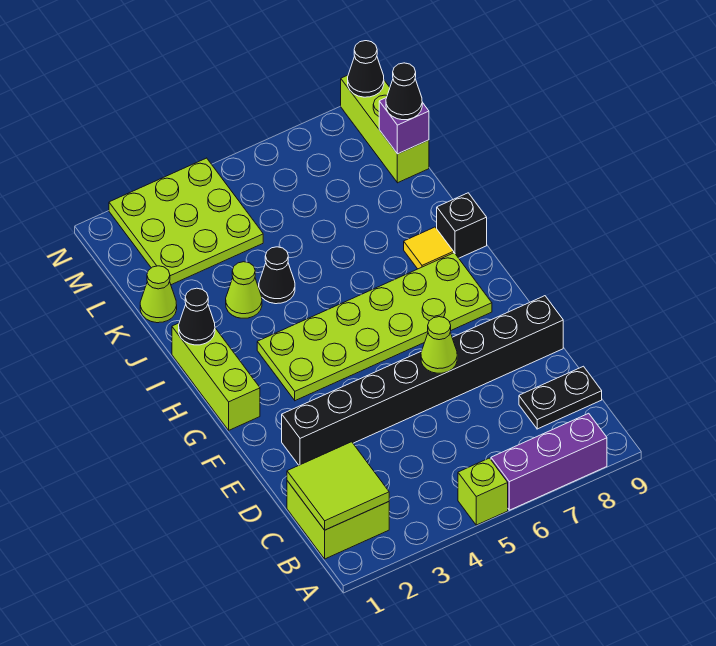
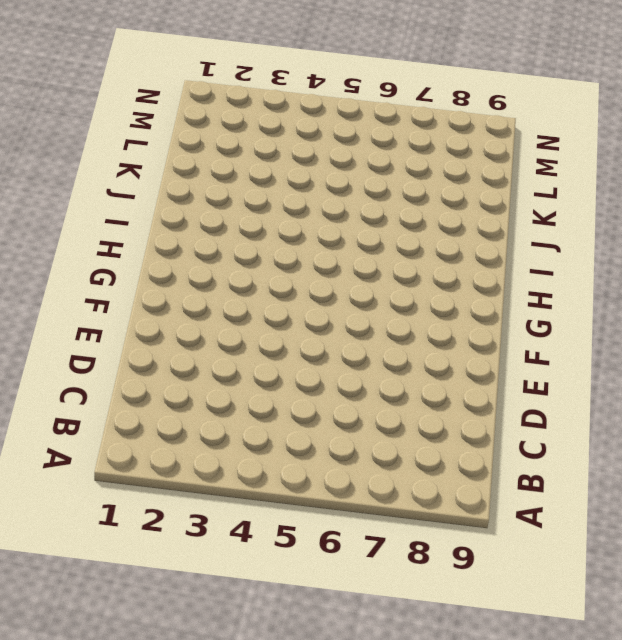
none -> lime brick A5 level 1
none -> purple brick A6:A8 level 1
none -> lime brick B1:C2 level 1

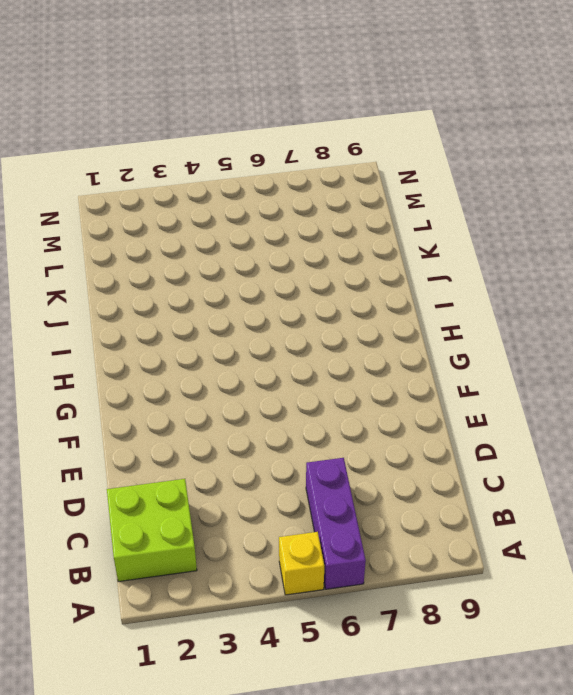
yellow brick A5 level 1 -> lime brick A5 level 1
purple brick A6:C6 level 1 -> purple brick A6:A8 level 1
none -> black plate C8:C9 level 1
none -> black brick E2:E9 level 1
none -> lime brick G1:I1 level 1

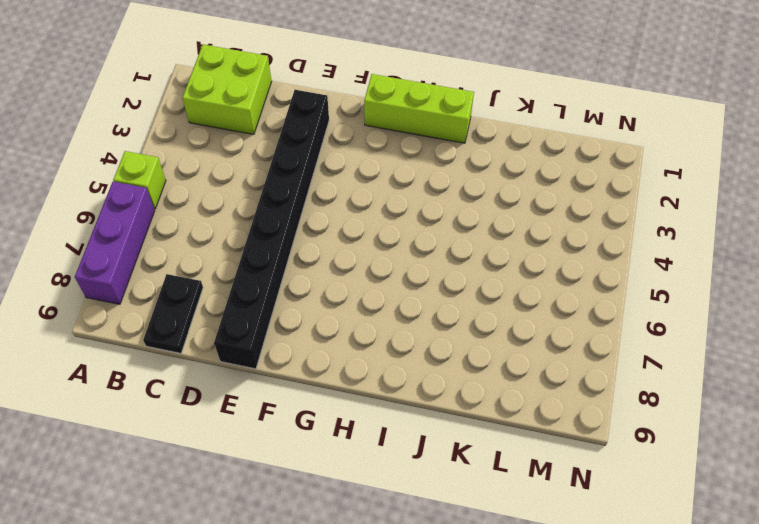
none -> lime plate G3:H8 level 1
none -> yellow tile I8 level 1
none -> black brick I9 level 1

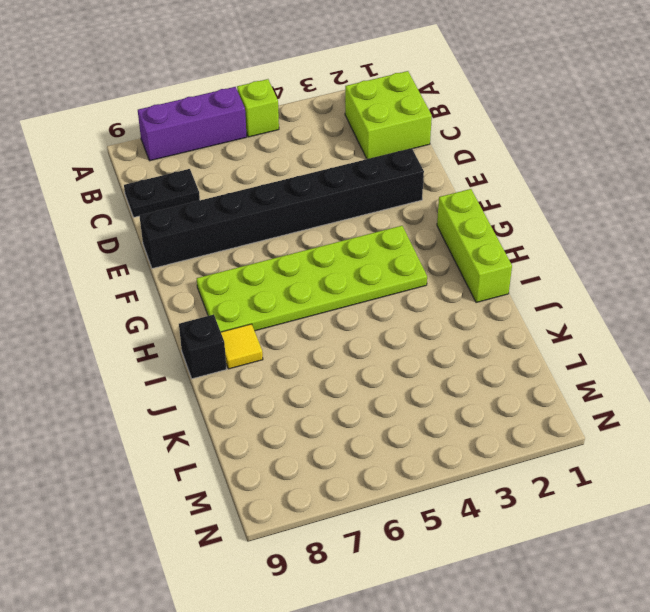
none -> lime cone J3 level 1
none -> black cone J4 level 1
none -> lime cone K1 level 1

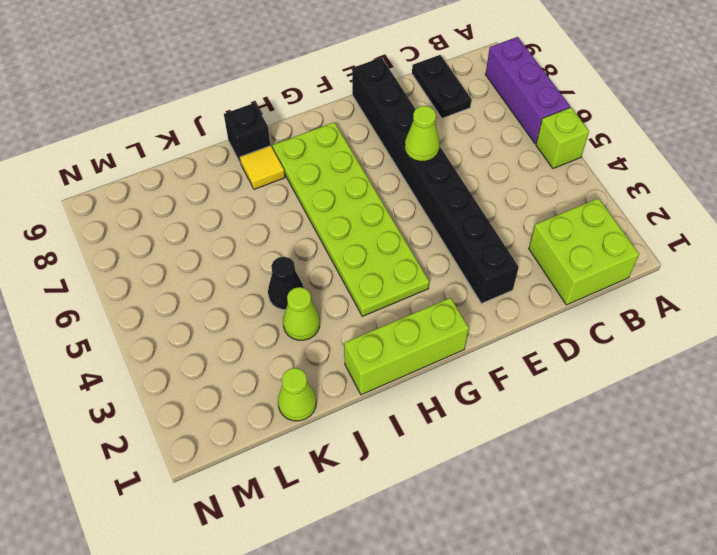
none -> lime plate L2:N4 level 1
none -> lime brick L9:N9 level 1
none -> lime tile B1:C2 level 2

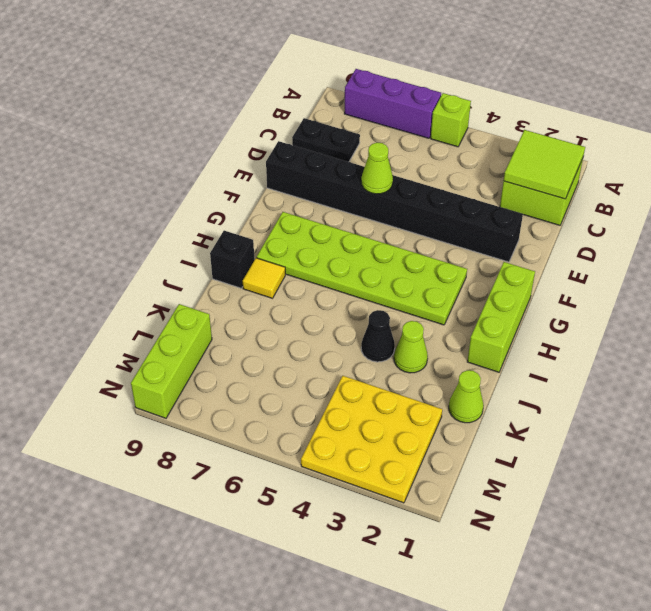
yellow plate L2:N4 level 1 -> lime plate L2:N4 level 1
none -> black cone I1 level 2
none -> purple brick L9 level 2
none -> black cone N9 level 2

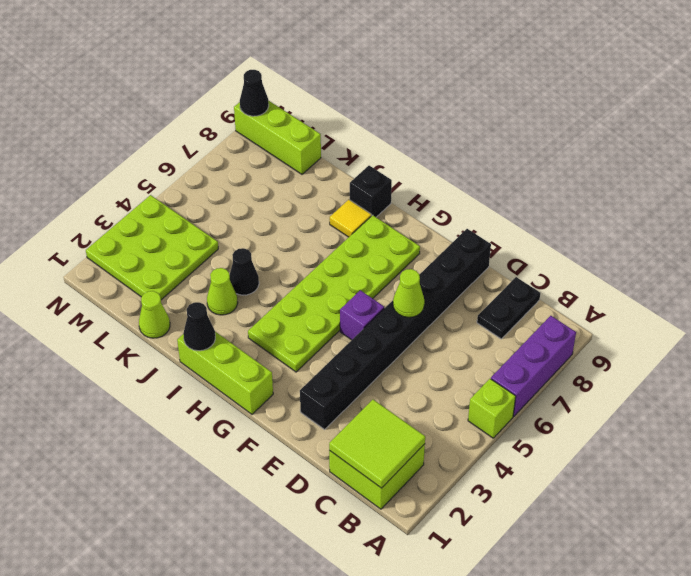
purple brick F5 level 1 -> purple brick L9 level 2
none -> black cone L9 level 3

